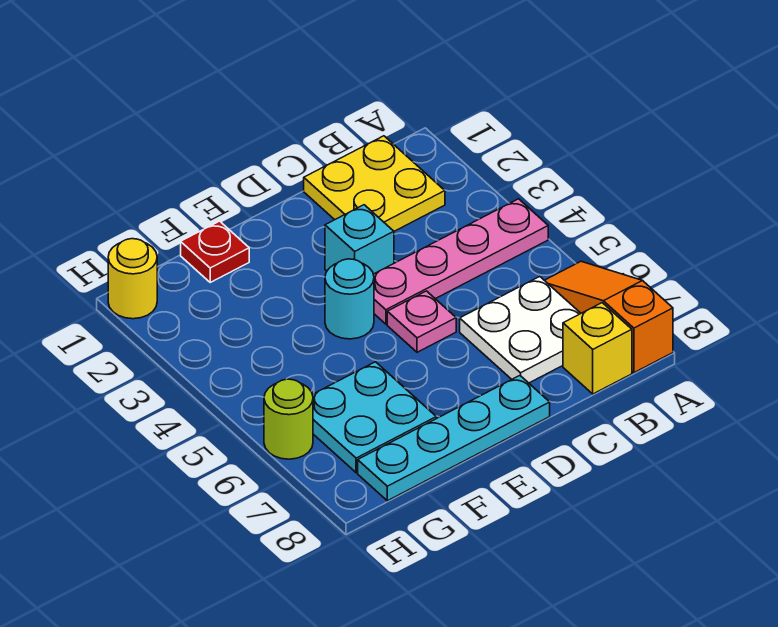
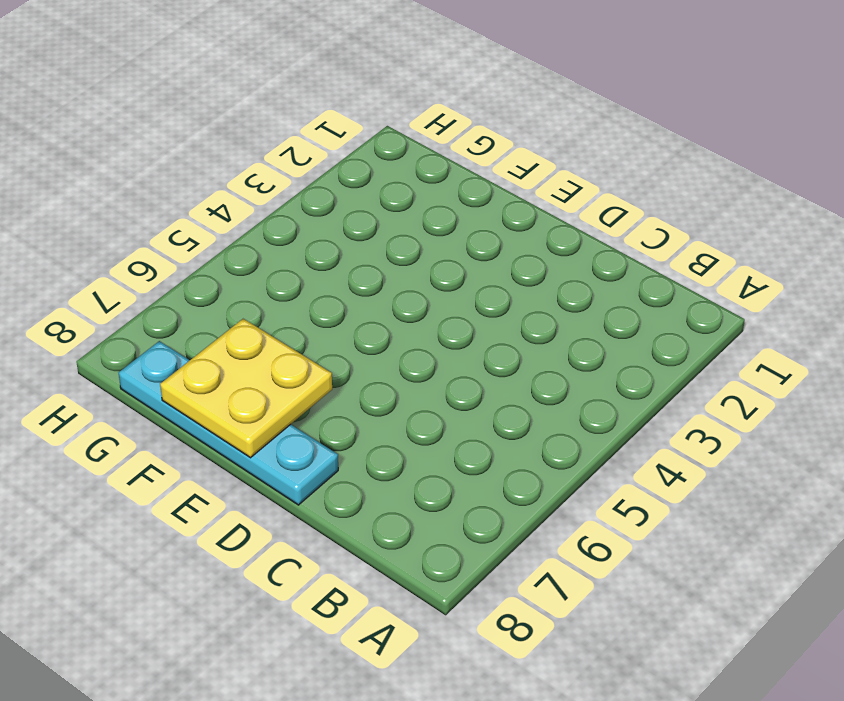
yellow plate E7:F8 level 2 -> yellow plate B1:C2 level 1
none -> pink plate A4:D4 level 1
none -> orange slope A6:A8 level 1 top 8
none -> white plate B6:C7 level 1

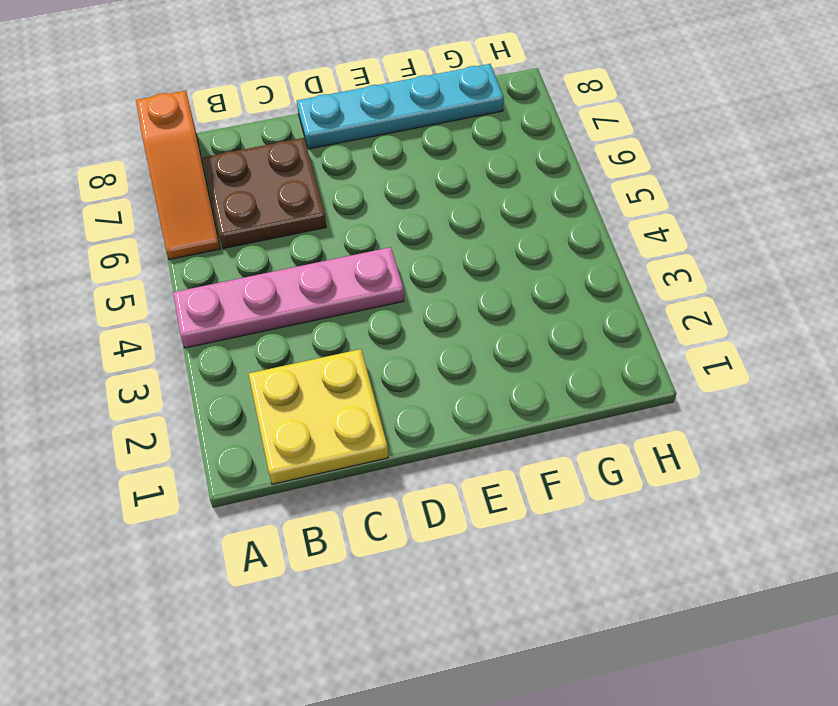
brown plate B6:C7 level 1 -> white plate B6:C7 level 1
none -> yellow brick B8 level 1
none -> cyan brick D3 level 1
none -> pink plate D5 level 1

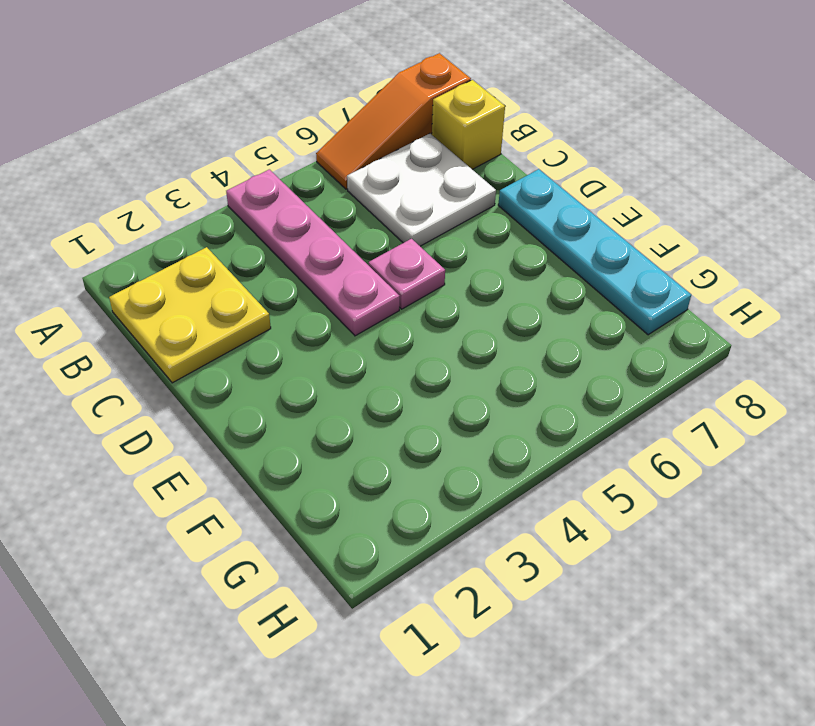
none -> cyan brick D3 level 1
none -> cyan round brick E4 level 1
none -> red plate F1 level 1

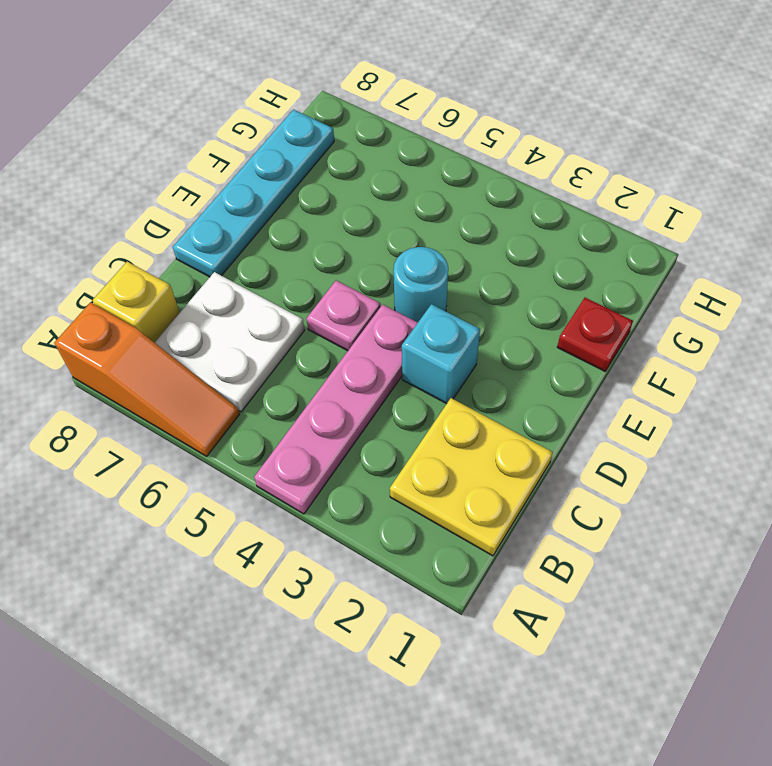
none -> cyan plate F6:G7 level 1
none -> yellow round brick H1 level 1
none -> lime round brick H6 level 1

